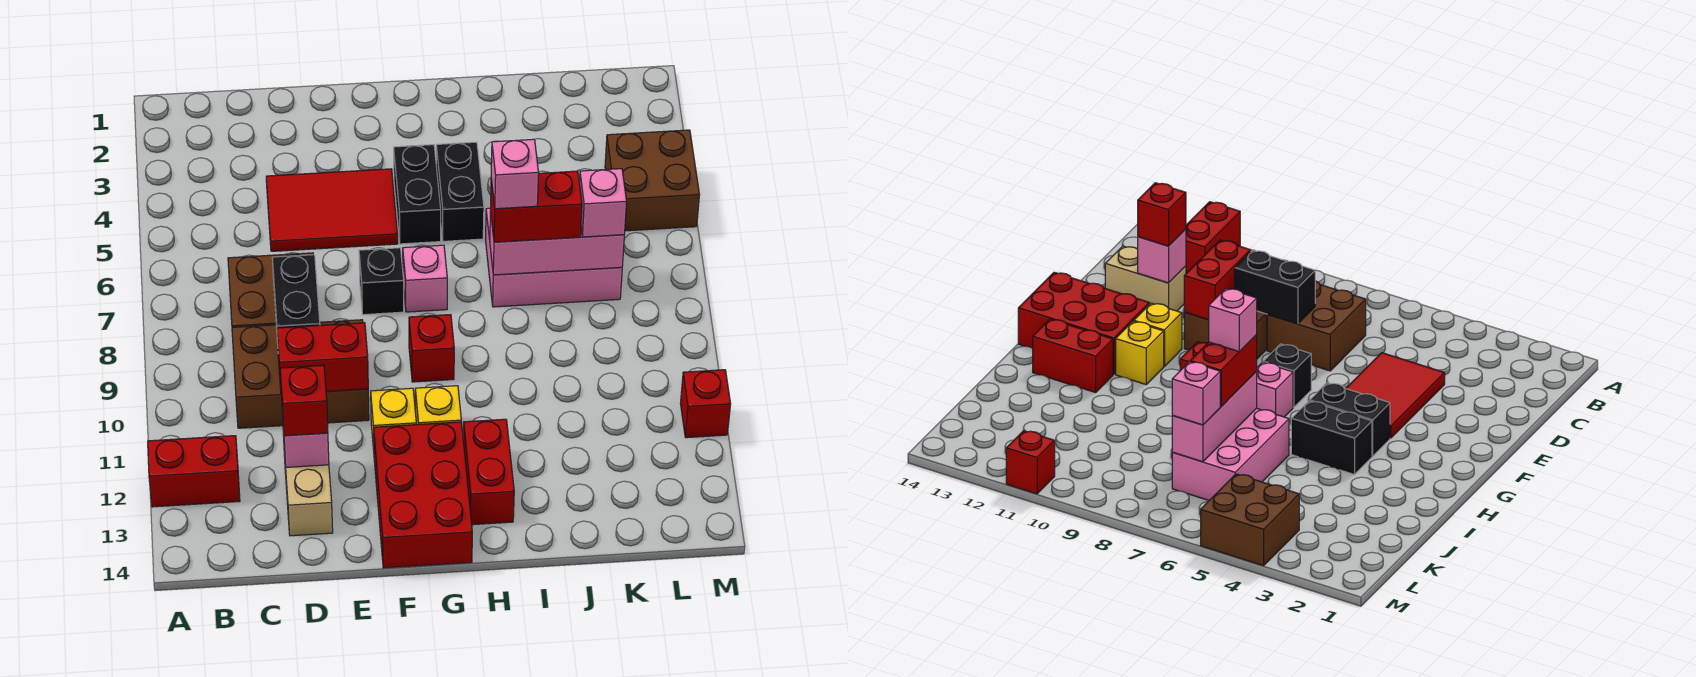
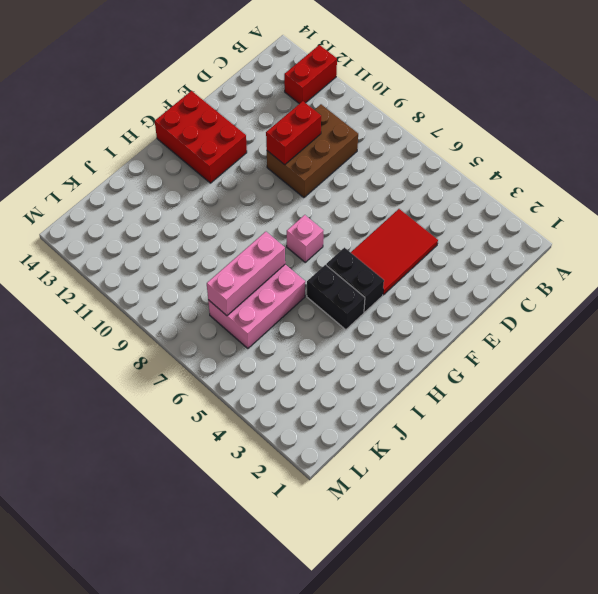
none -> brown brick C7:D8 level 1
none -> tan brick D12:D13 level 1
none -> black brick F7 level 1

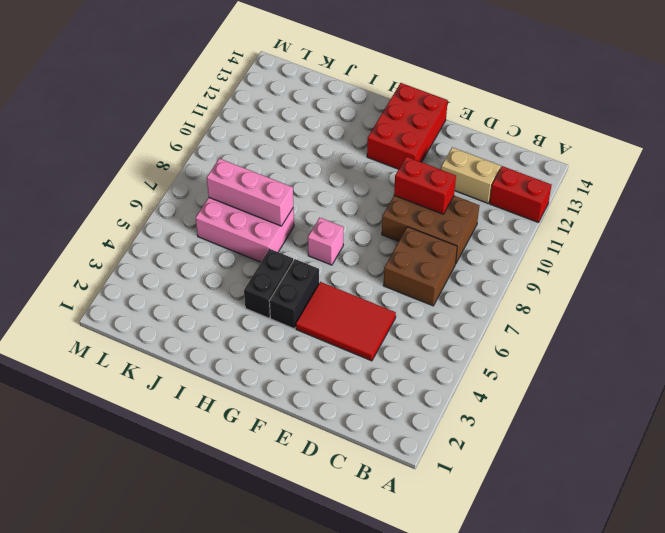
tan brick C12:D12 level 1 -> tan brick D12:D13 level 1
none -> black brick F7 level 1
none -> yellow brick F11 level 1
none -> red brick G9 level 1

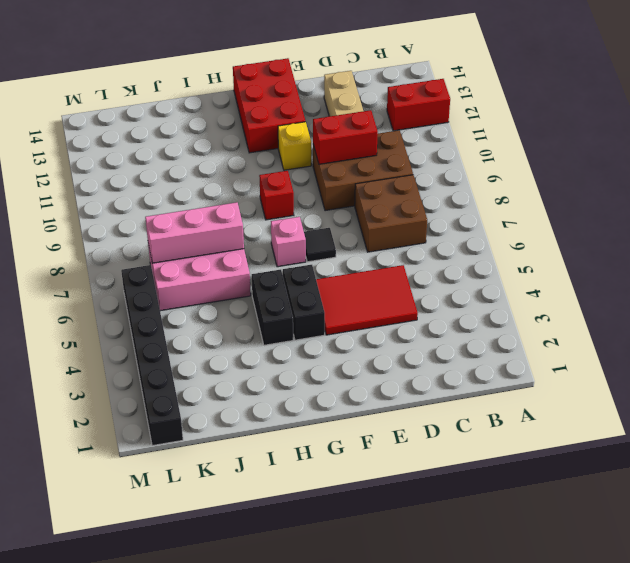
black tile F7 level 1 -> black brick F7 level 1
black brick L1:L6 level 1 -> brown brick L4:M5 level 1
none -> yellow brick G11 level 1
none -> red brick H12:H13 level 1
none -> red brick M11 level 1

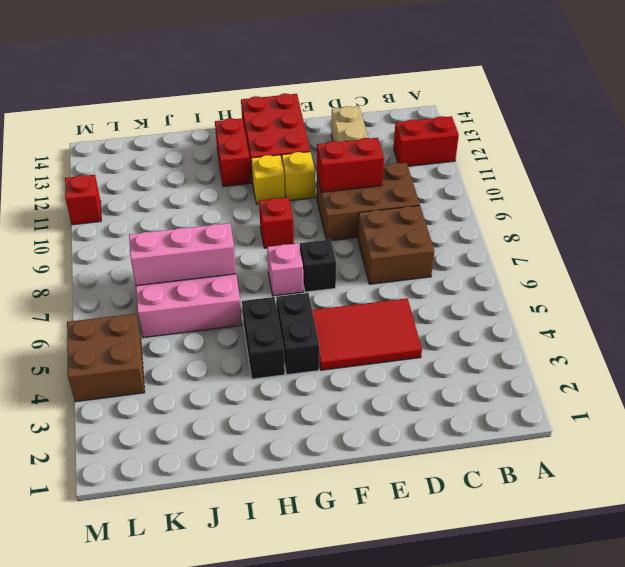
none -> black brick D8:D9 level 2
none -> pink brick D12 level 2
none -> red brick D12 level 3

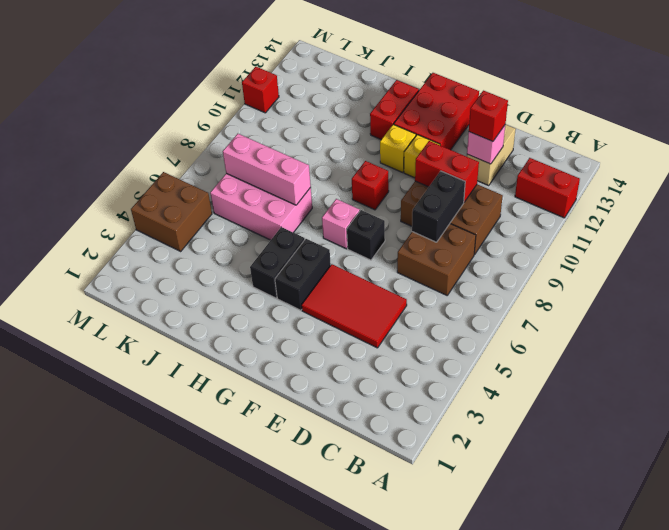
none -> red brick I7:J7 level 3
none -> pink brick K7 level 3
none -> pink brick I7 level 4

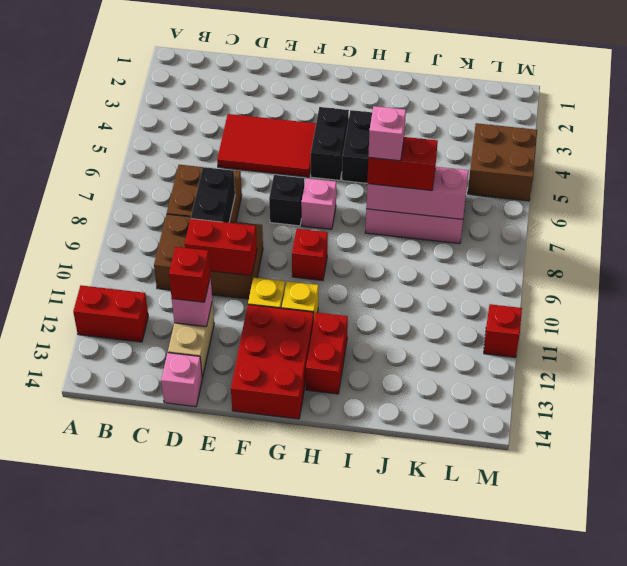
pink brick D14 level 1 -> pink brick K7 level 3

